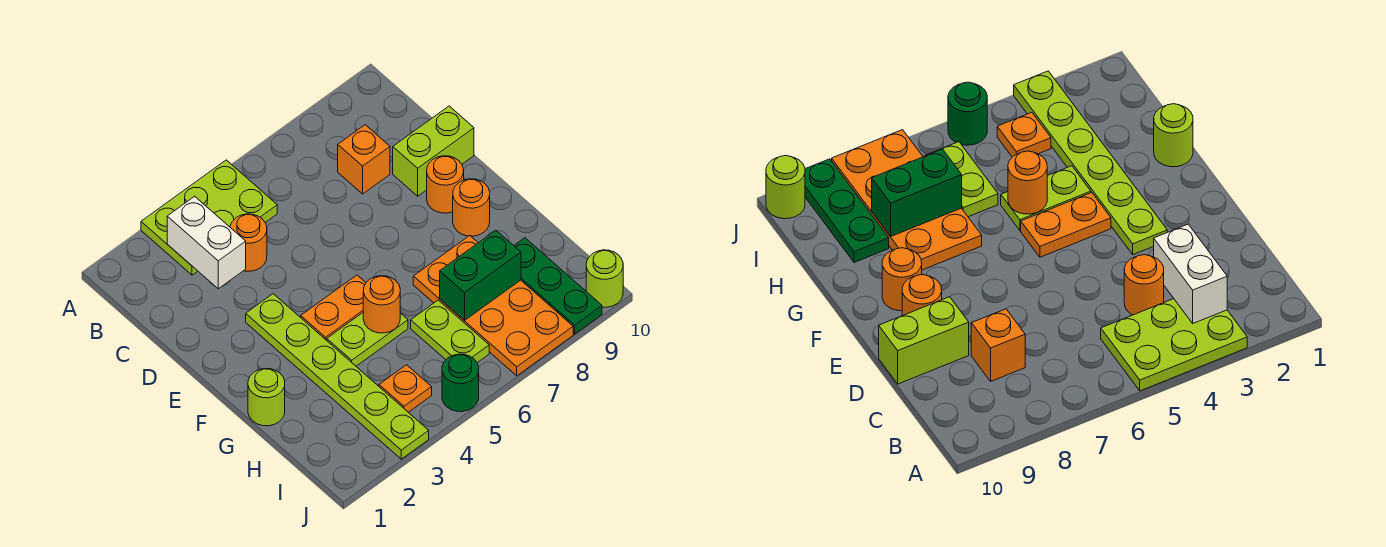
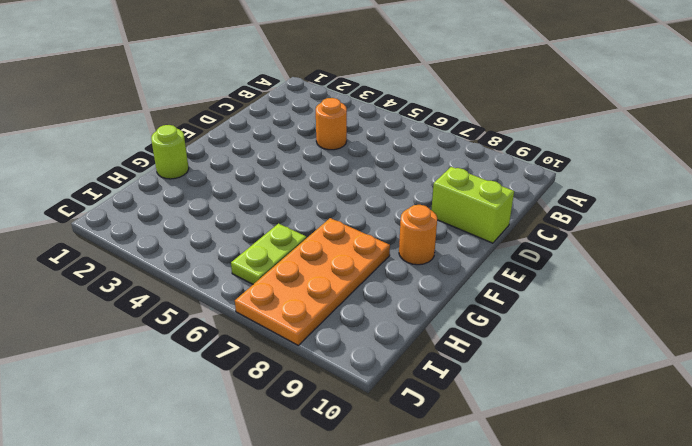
none -> lime plate A3:B5 level 1
none -> orange brick C8 level 1
none -> lime plate E3:J3 level 1

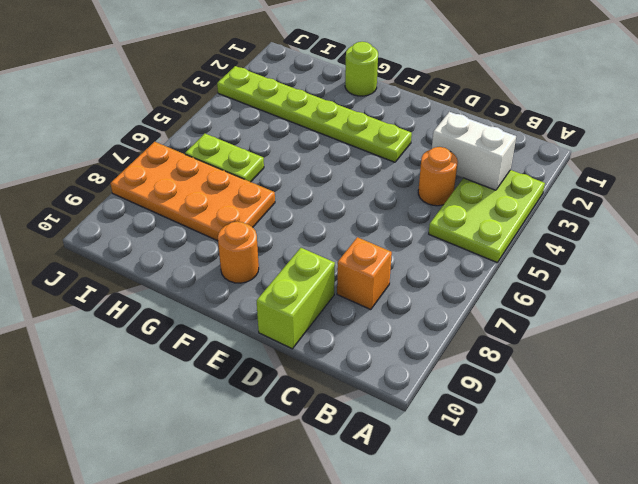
none -> orange round brick E9 level 1
none -> orange plate F4:F5 level 1
none -> lime plate G4:G5 level 1

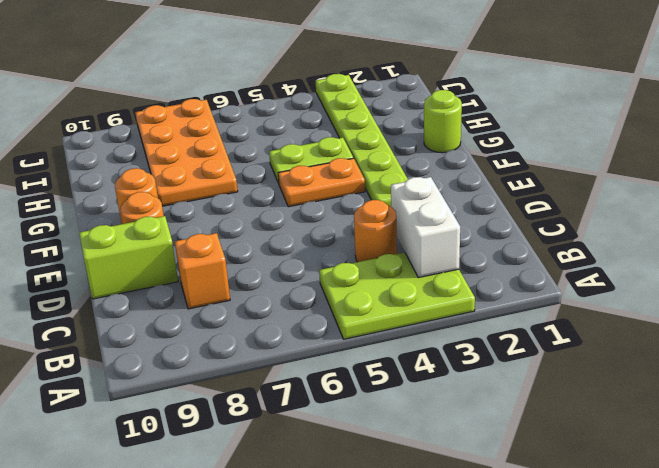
none -> lime plate H6:I6 level 1
none -> green plate H9:J9 level 1
none -> orange plate I4 level 1

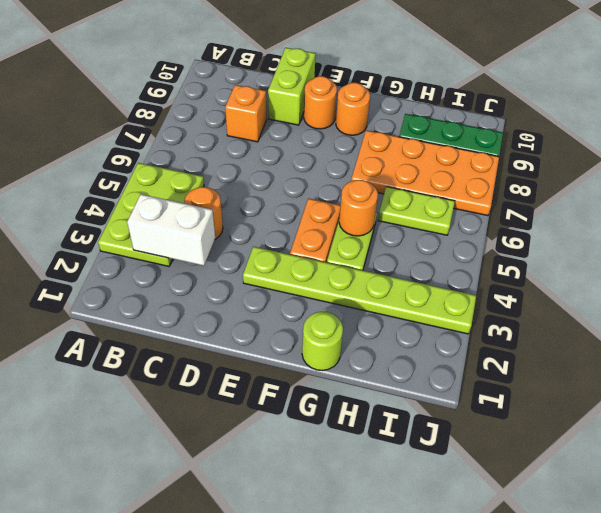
none -> orange plate I4 level 1
none -> green round brick J5 level 1
none -> lime round brick J10 level 1

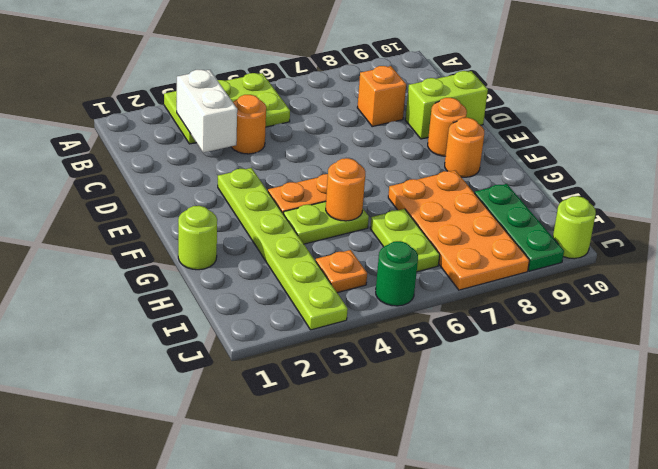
none -> green brick H7:H8 level 2

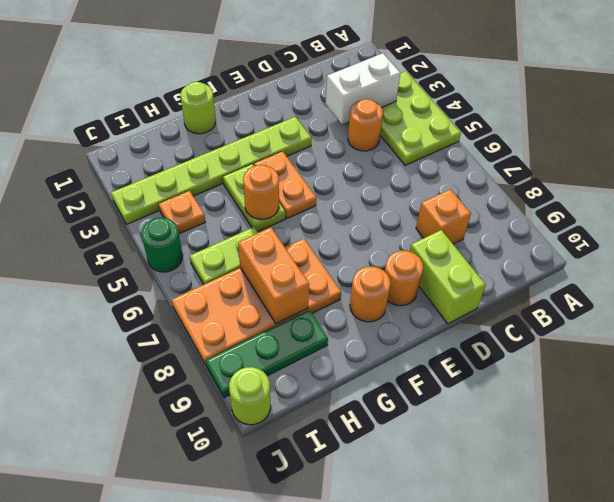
orange brick H7:H8 level 2 -> green brick H7:H8 level 2

